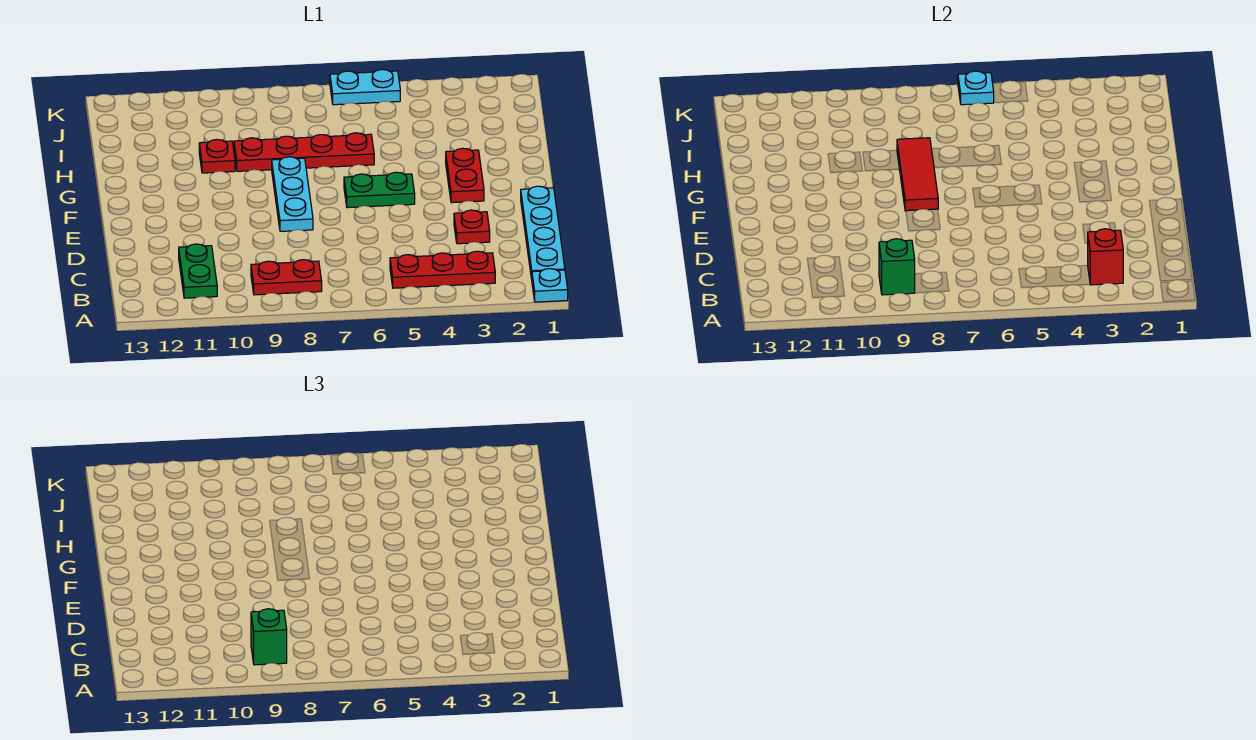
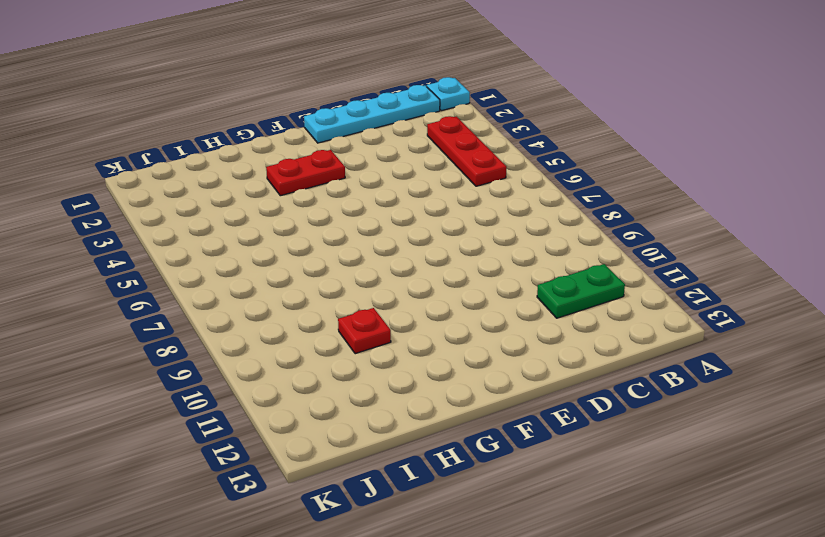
none -> red plate B8:B9 level 1
none -> red plate D3 level 1
none -> cyan plate E8:G8 level 1

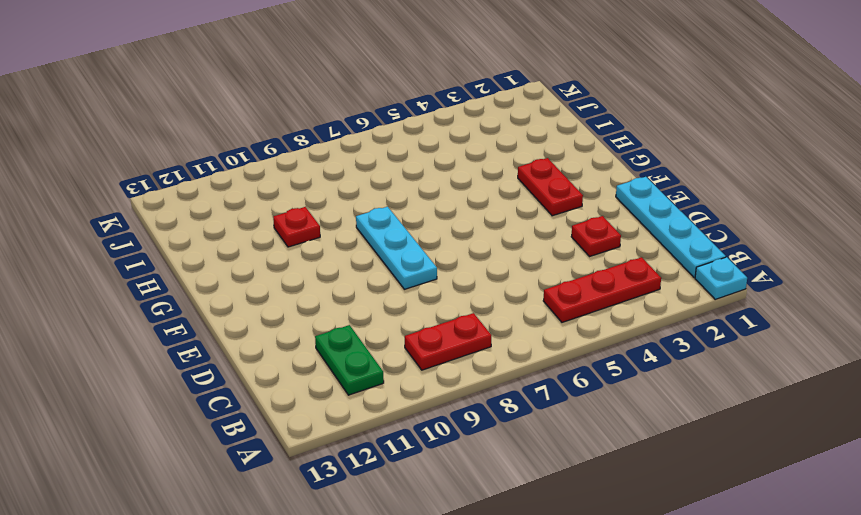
none -> green plate F5:F6 level 1
none -> red plate H6:H9 level 1
none -> cyan plate K5:K6 level 1

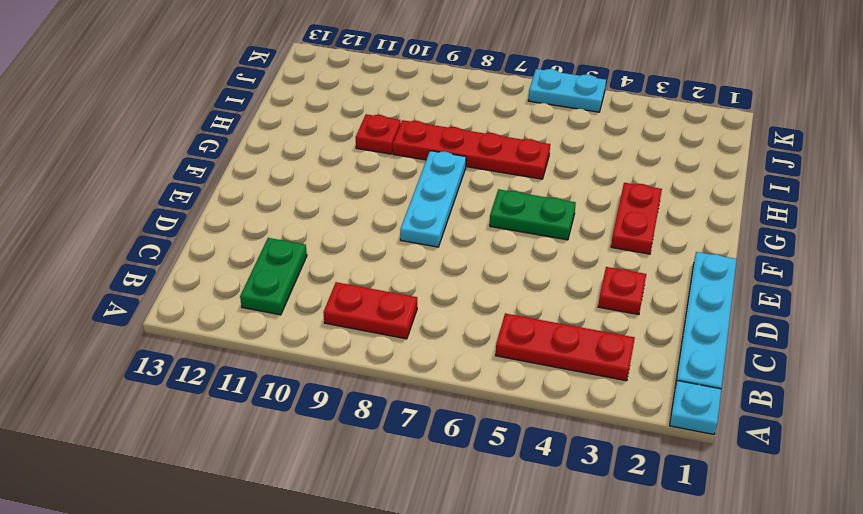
none -> red brick B3 level 2
none -> green brick B9 level 2
none -> red tile F8:H8 level 2

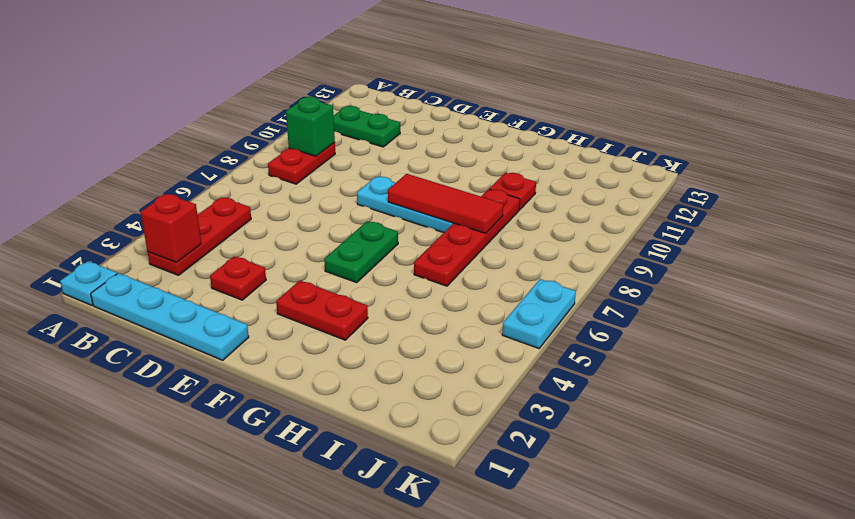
none -> cyan plate K6 level 2
none -> green brick B9 level 3

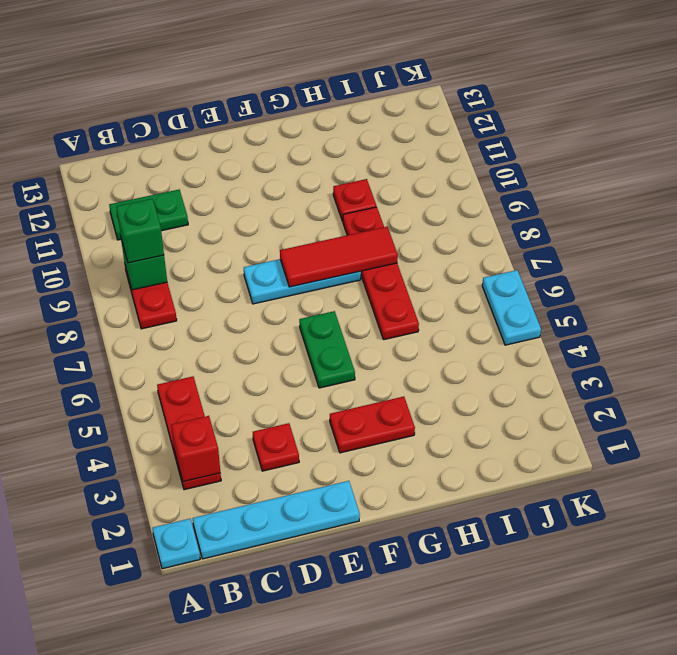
none -> cyan plate K6 level 2

